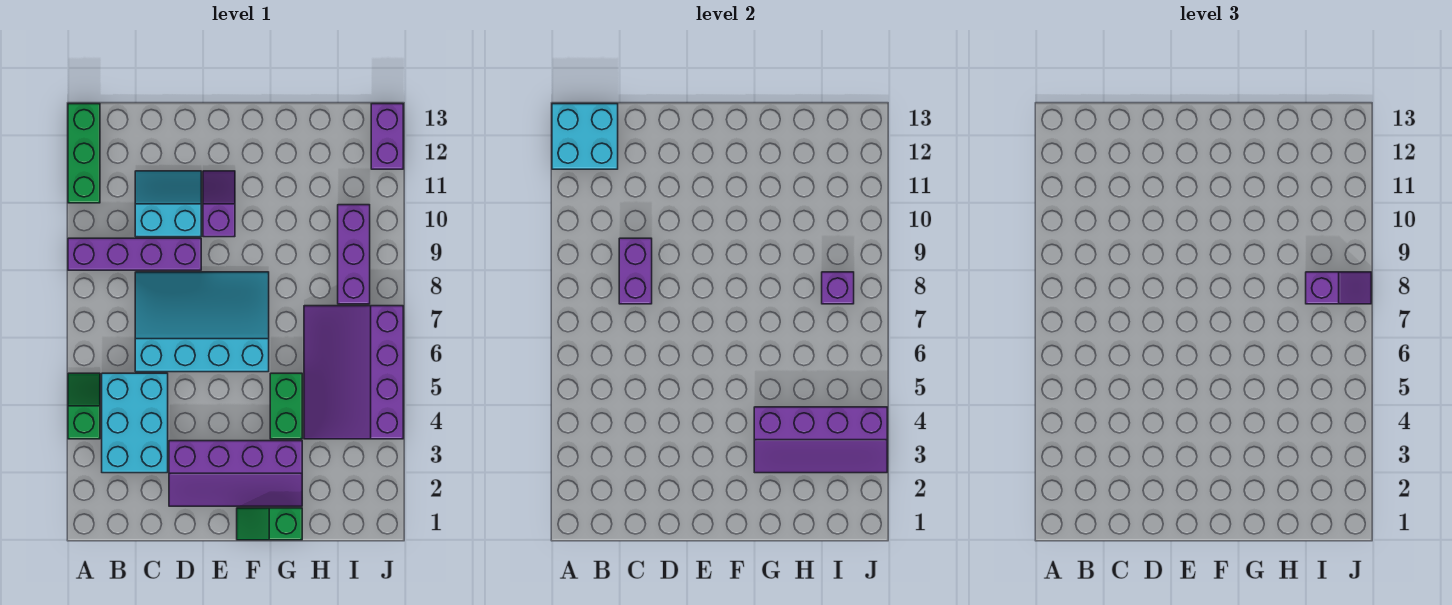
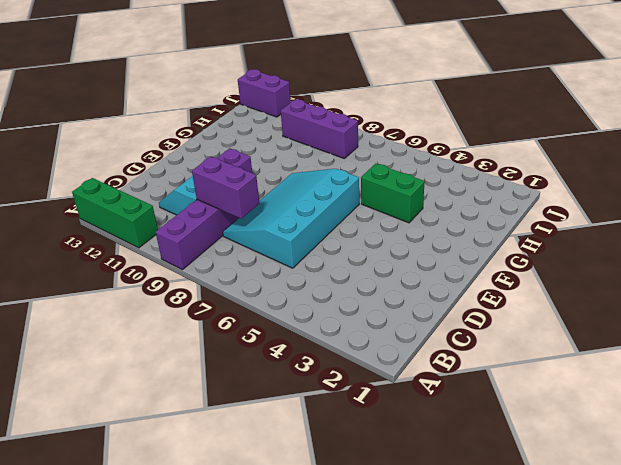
none -> green slope A4:A5 level 1 top 4
none -> cyan brick B3:C5 level 1
none -> purple slope D2:G3 level 1 top 3

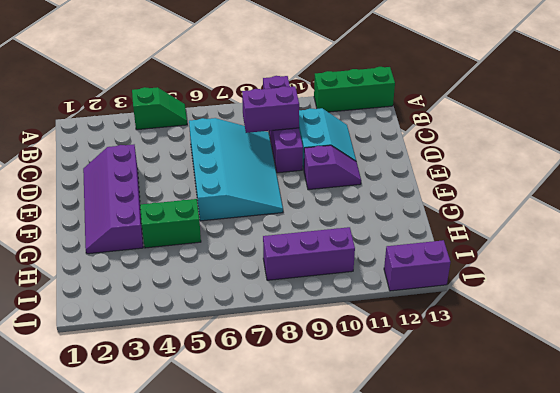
none -> cyan brick B3:C5 level 1
none -> green slope F1:G1 level 1 top G
none -> purple slope H4:J7 level 1 top J

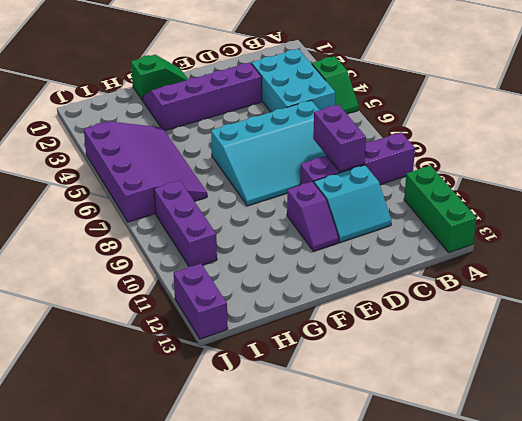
none -> green brick G4:G5 level 1
none -> cyan brick A12:B13 level 2
none -> purple slope G3:J4 level 2 top 4

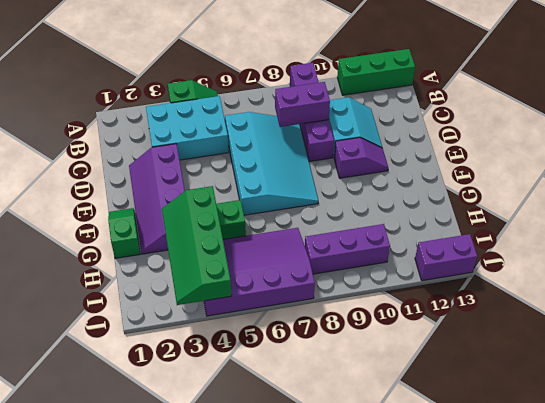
green slope G3:J4 level 2 top 4 -> purple slope G3:J4 level 2 top 4
none -> cyan brick A12:B13 level 2
none -> purple brick I8 level 2
none -> purple slope I8:J8 level 3 top I

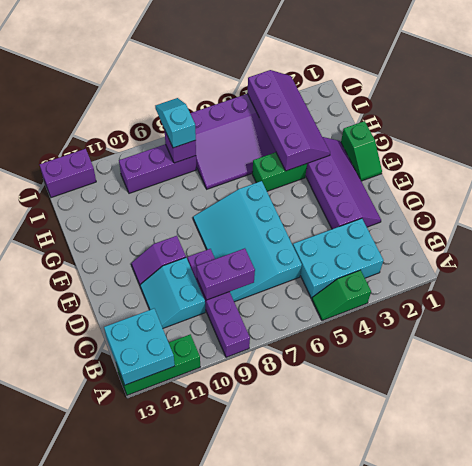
cyan slope I8:J8 level 3 top I -> purple slope I8:J8 level 3 top I

